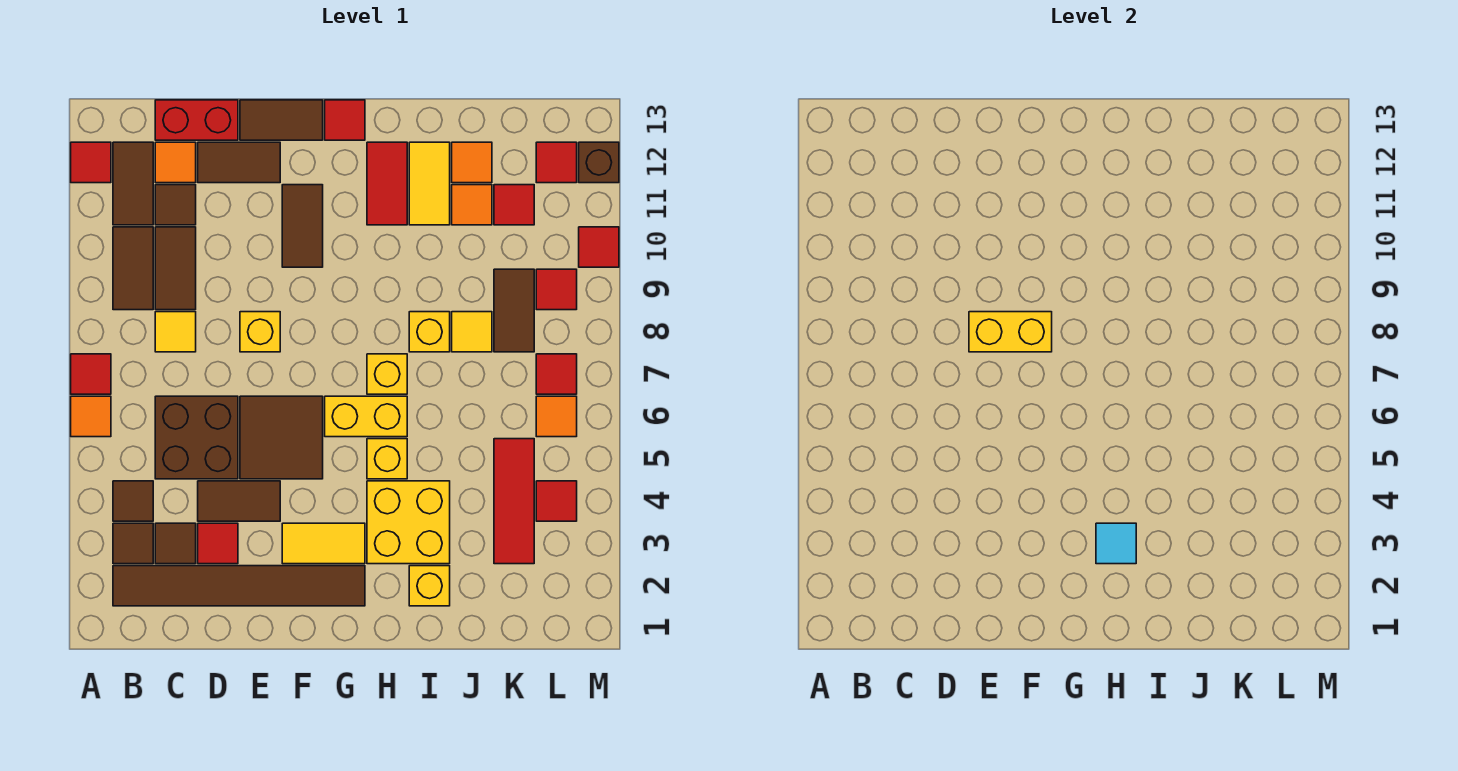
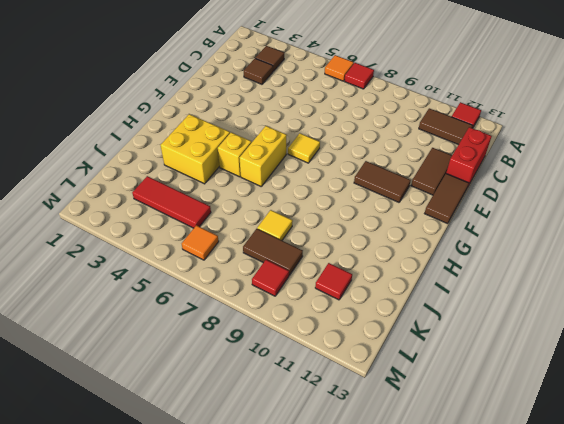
yellow tile F7 level 1 -> yellow tile C8 level 1
none -> brown tile B2:G2 level 1
none -> brown tile B4 level 1
none -> brown tile B9:B10 level 1
none -> brown brick C5:D6 level 1

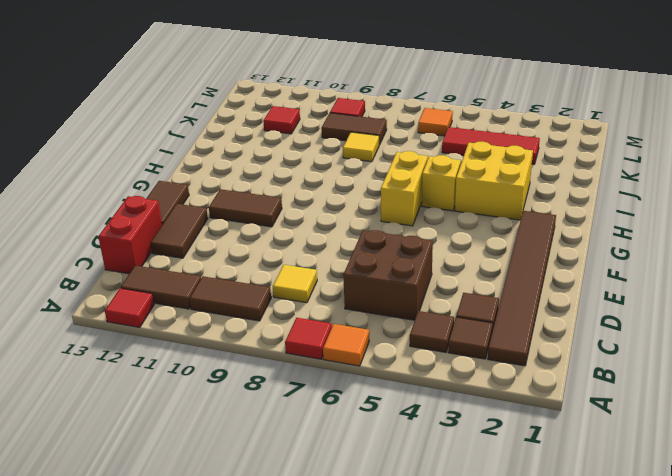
none -> brown tile C9:C10 level 1
none -> brown tile C11 level 1
none -> orange tile C12 level 1
none -> red tile D3 level 1

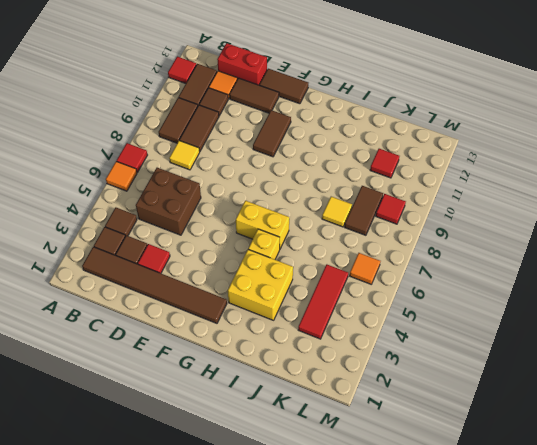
none -> brown tile D4:E4 level 1
none -> brown tile E5:F6 level 1
none -> yellow brick E8 level 1
none -> yellow tile F3:G3 level 1

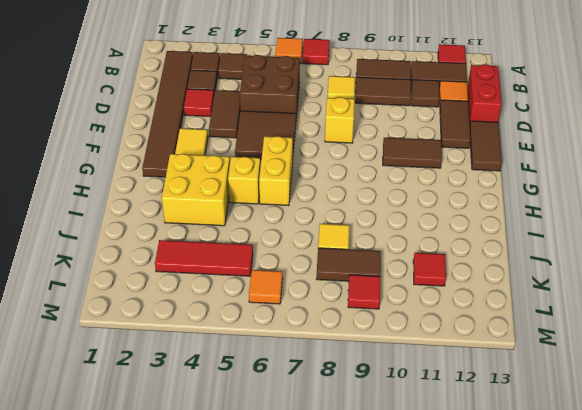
none -> red tile G13 level 1
none -> yellow brick H7 level 1
none -> red tile H11:H12 level 1
none -> yellow brick I2 level 1

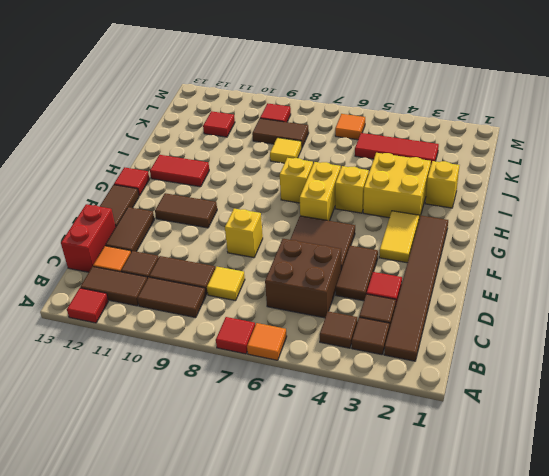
none -> yellow brick I8 level 1
none -> yellow tile I11:I12 level 1
none -> orange tile J11 level 1
none -> orange tile J12 level 1

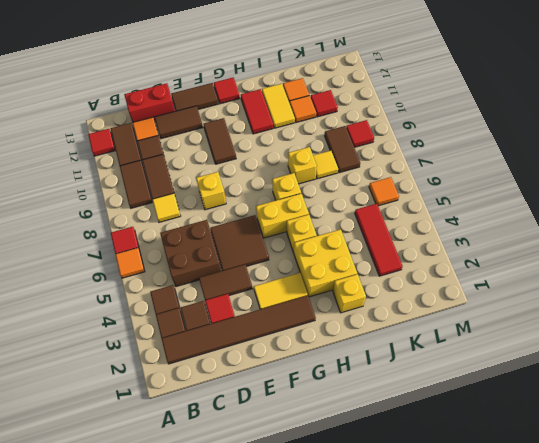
none -> red tile L4 level 1
none -> red tile L7 level 1
none -> red tile L12 level 1
none -> red tile M10 level 1

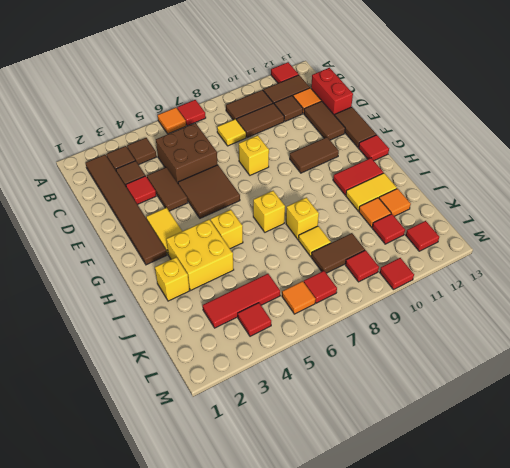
none -> yellow brick G6:H6 level 1
none -> brown brick M12 level 1
none -> yellow brick E8:F8 level 2
none -> cyan tile H3 level 2

